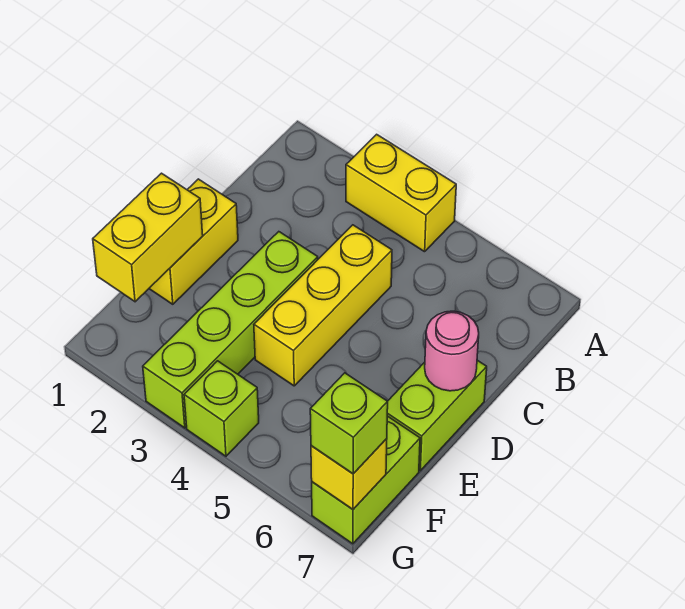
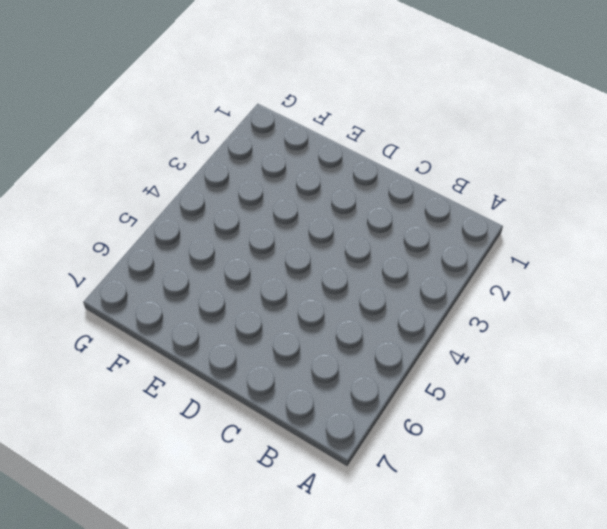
none -> yellow brick A3:A4 level 1
none -> yellow brick C4:E4 level 1

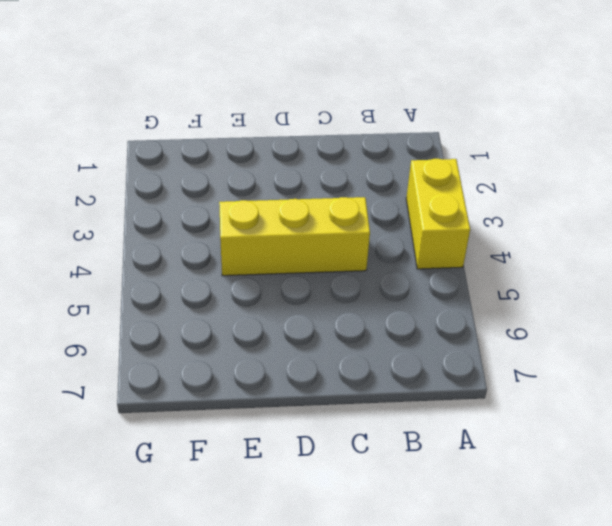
none -> yellow brick D1:E1 level 1
none -> lime brick D3:G3 level 1

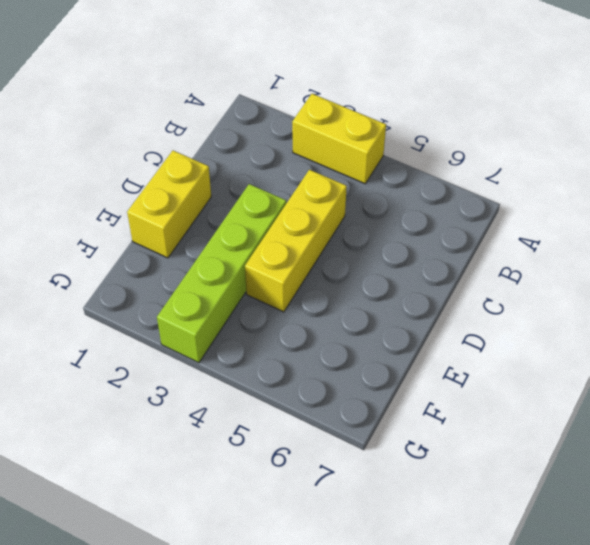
none -> lime brick D7:E7 level 1
none -> lime brick F7:G7 level 1

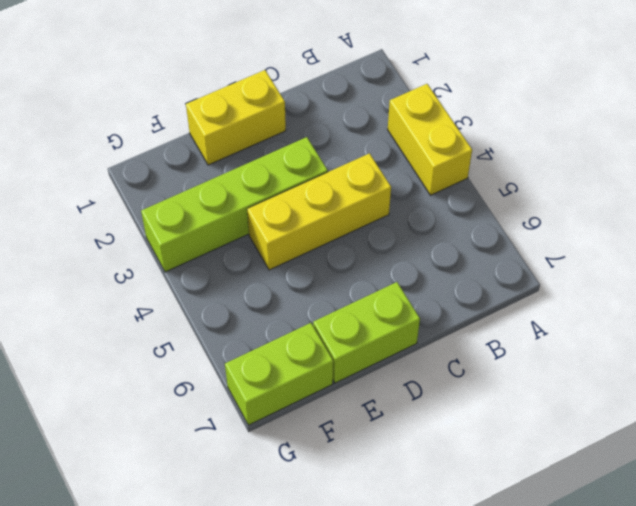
none -> lime brick G4 level 1
none -> pink round brick D7 level 2

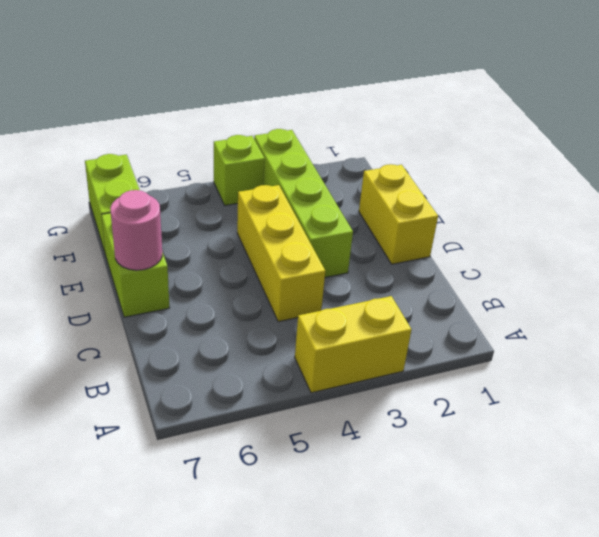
none -> yellow brick E1:F1 level 2
none -> yellow brick G7 level 2

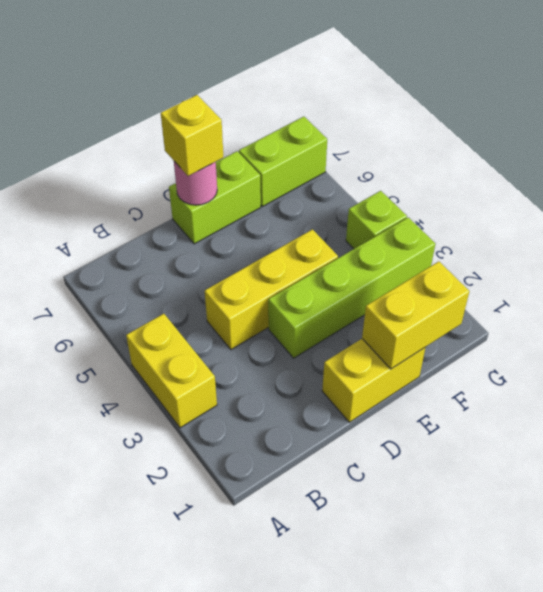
yellow brick D7 level 3 -> yellow brick G7 level 2
none -> lime brick G7 level 3

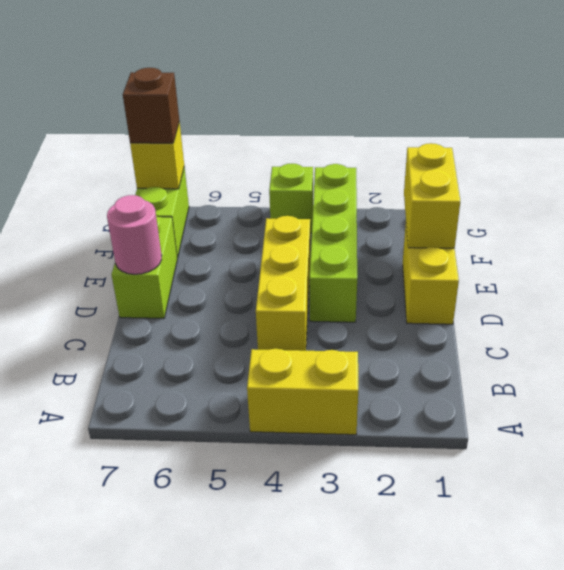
brown brick G7 level 3 -> lime brick G7 level 3

